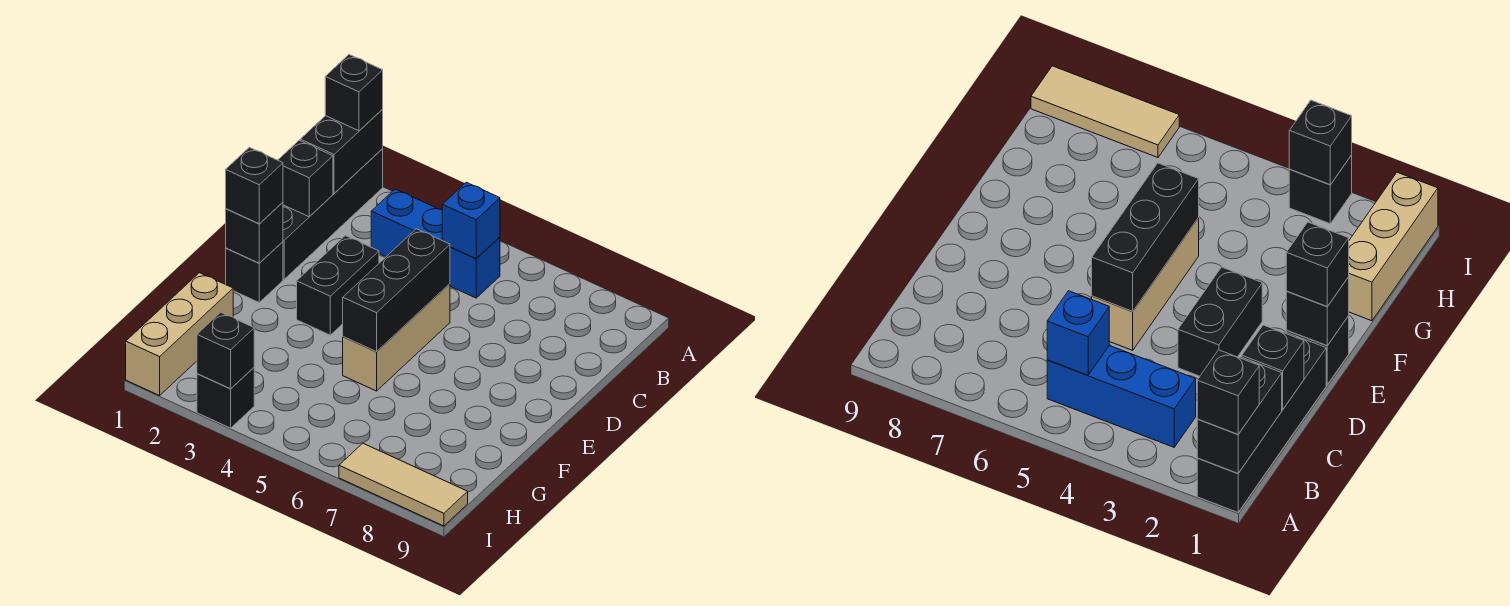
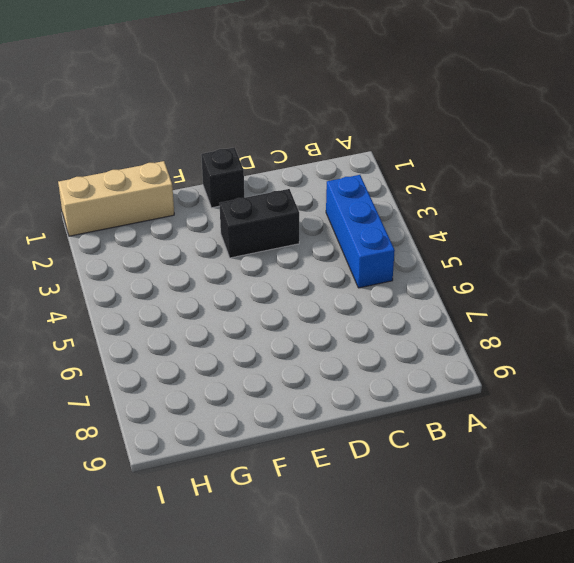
none -> black brick A1:D1 level 1
none -> tan brick D5:F5 level 1
none -> black brick I3 level 1

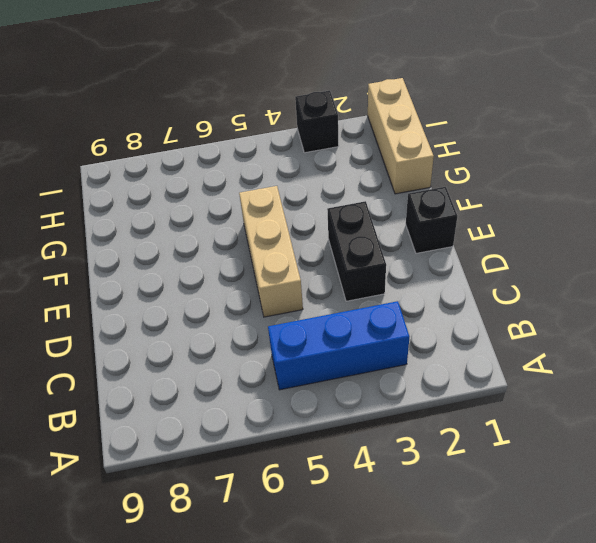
none -> black brick A1:D1 level 1
none -> tan tile I7:I9 level 1
none -> black brick A1:B1 level 2

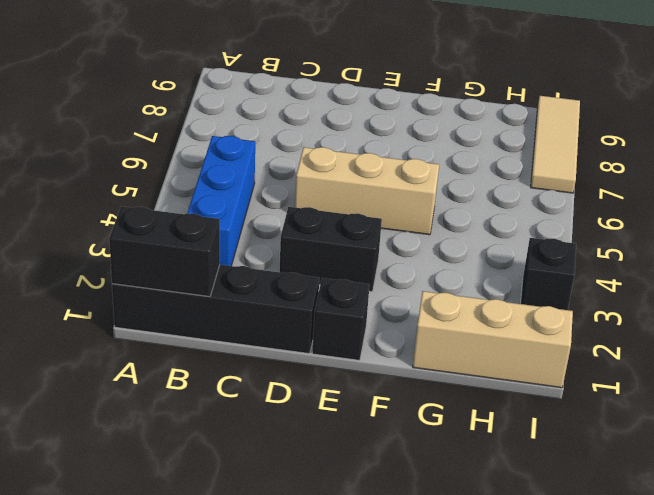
none -> blue brick B5 level 2
none -> black brick C1 level 2
none -> black brick D5:F5 level 2

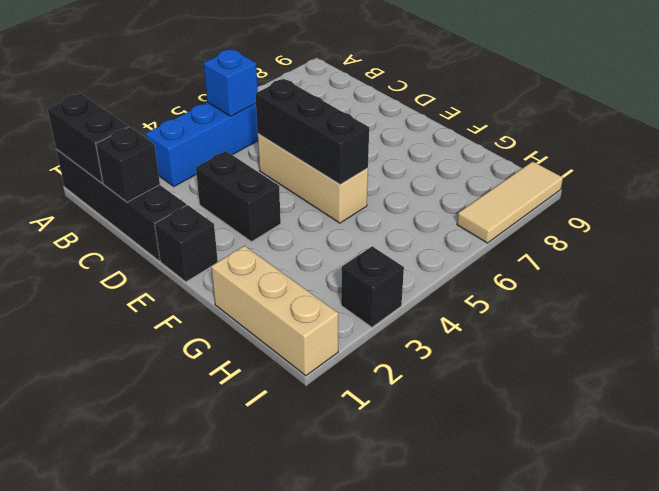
none -> black brick E1 level 2
none -> black brick I3 level 2
none -> black brick A1 level 3

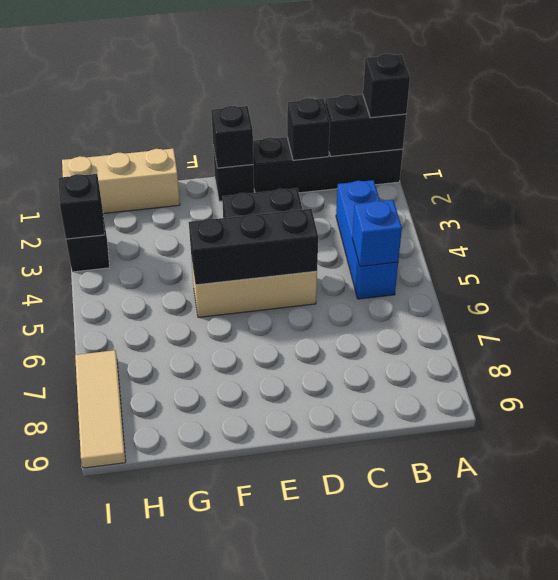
none -> black brick E1 level 3

